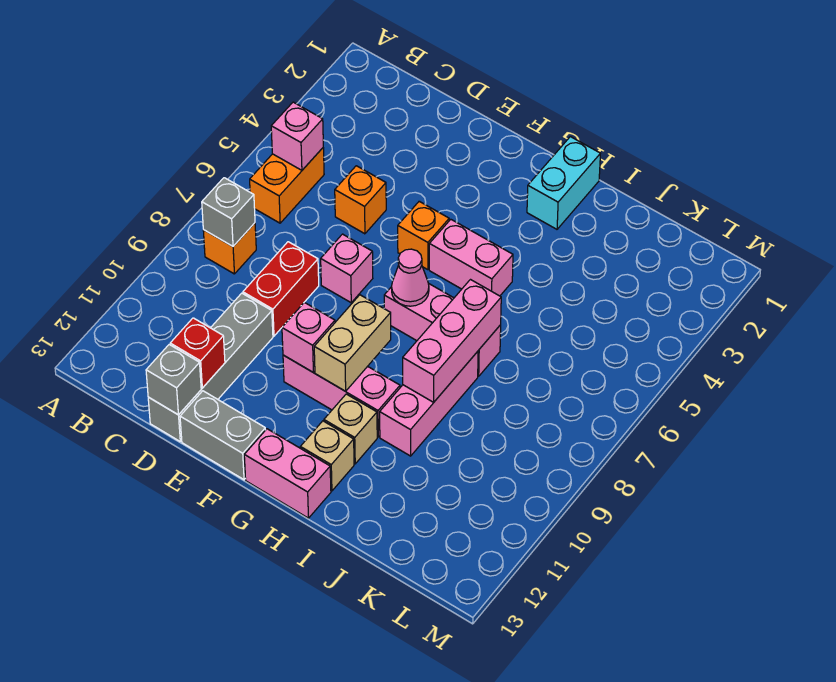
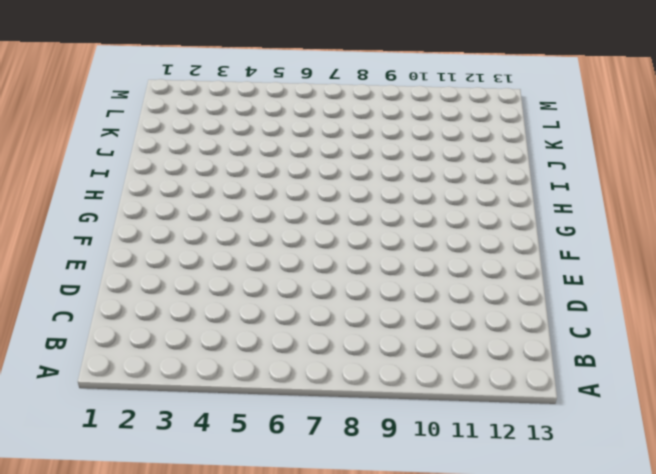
none -> orange brick B5:B6 level 1
none -> orange brick B8 level 1
none -> orange brick D5 level 1

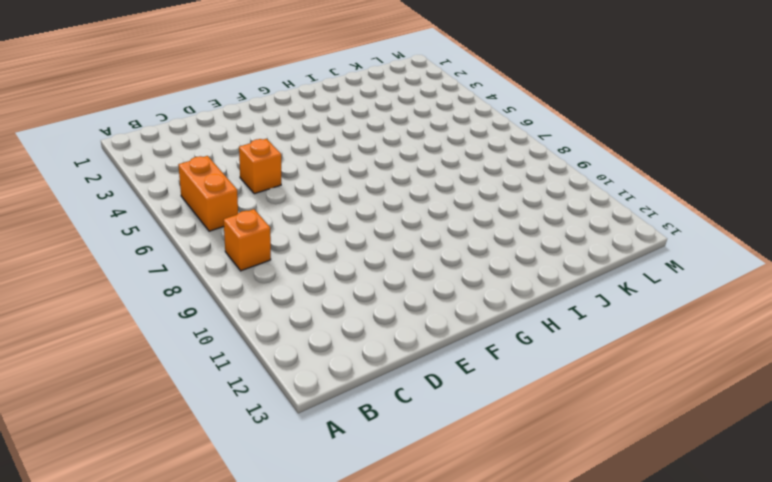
none -> red brick D8:D9 level 1
none -> grey brick D10:D13 level 1
none -> pink brick E7 level 1

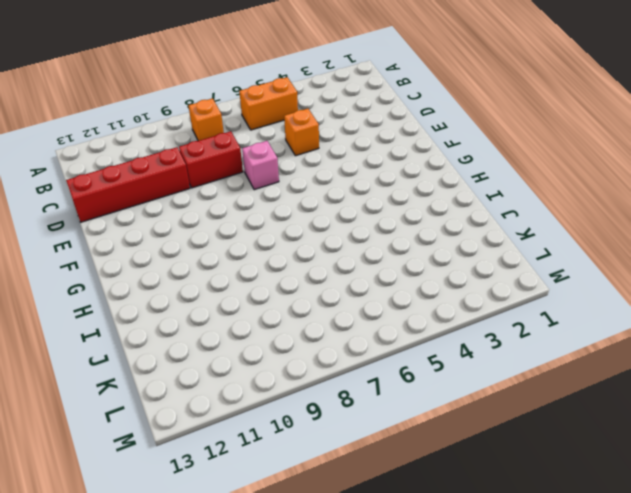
red brick D10:D13 level 1 -> grey brick D10:D13 level 1
none -> grey brick E13:F13 level 1
none -> orange brick F5 level 1
none -> pink brick F10:H10 level 1

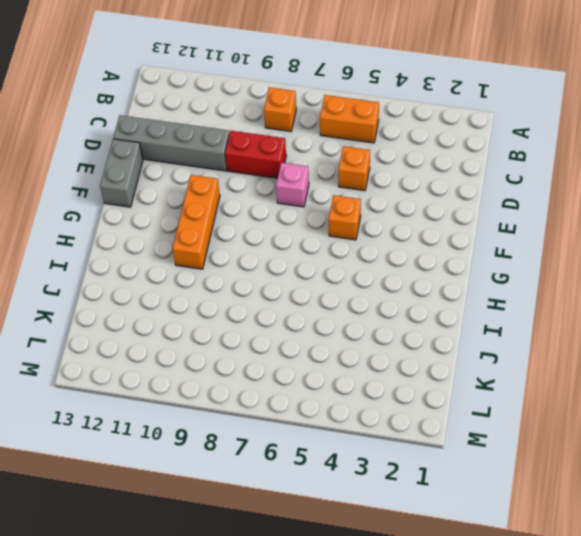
orange brick F10:H10 level 1 -> pink brick F10:H10 level 1
none -> pink brick G5:H5 level 1
none -> pink brick G7:I7 level 1
none -> pink brick G13:H13 level 1

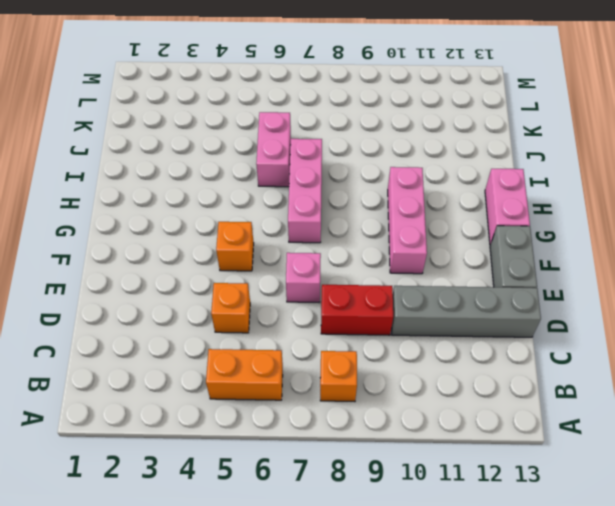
pink brick I6:J6 level 1 -> pink brick G5:H5 level 1
none -> cyan brick H1:H2 level 1
none -> tan brick H11 level 1
none -> tan brick H12 level 1

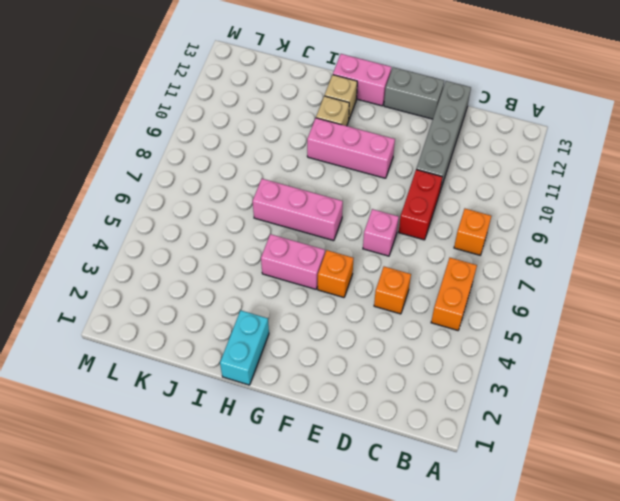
none -> pink brick I8:I10 level 1
none -> pink brick B5 level 2
none -> grey brick B8 level 2

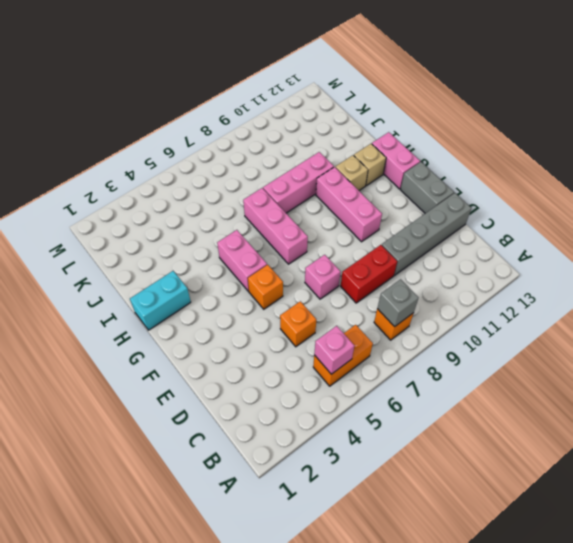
none -> red brick D12 level 2
none -> grey brick D13 level 2
none -> pink brick F10 level 2

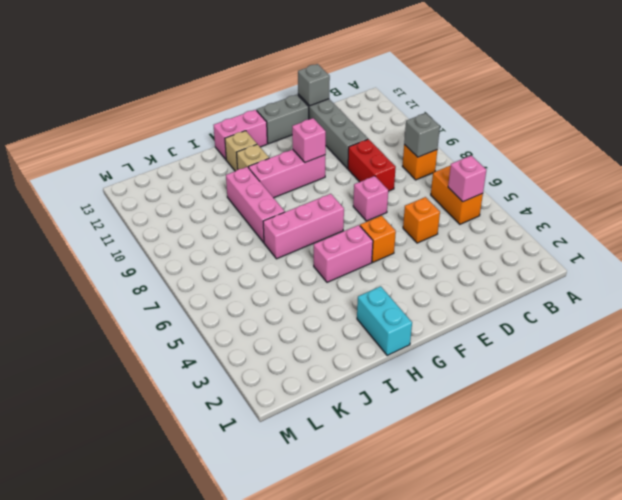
none -> red brick D12 level 2
none -> pink cone G7 level 2
none -> tan brick G9:G10 level 2

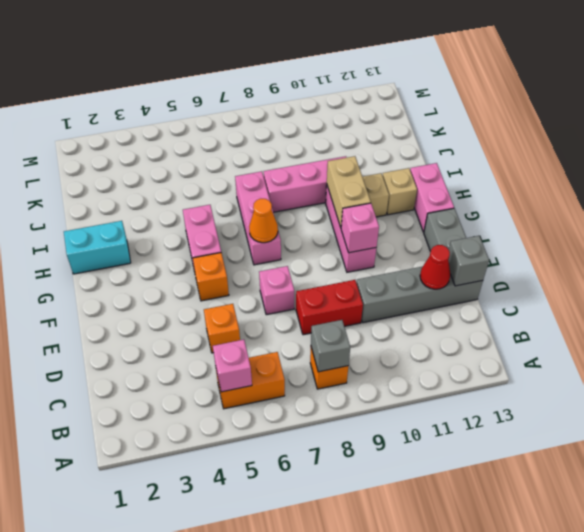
red cone D12 level 2 -> red brick D12 level 2
orange cone G7 level 2 -> pink cone G7 level 2
tan brick G10:H10 level 2 -> tan brick G9:G10 level 2
none -> pink brick I7:I9 level 2

